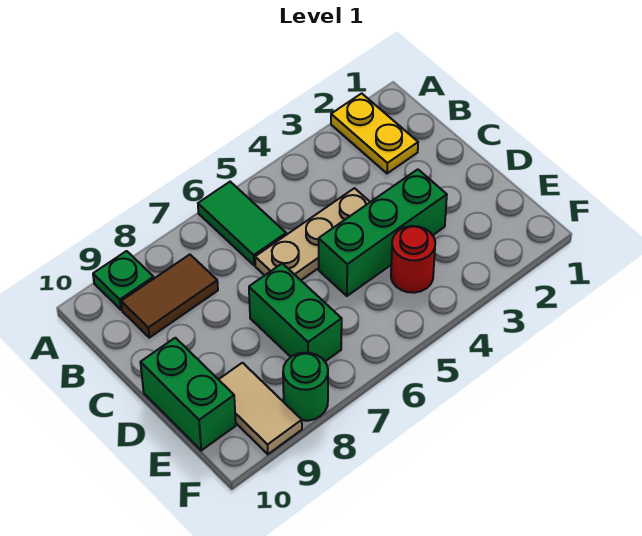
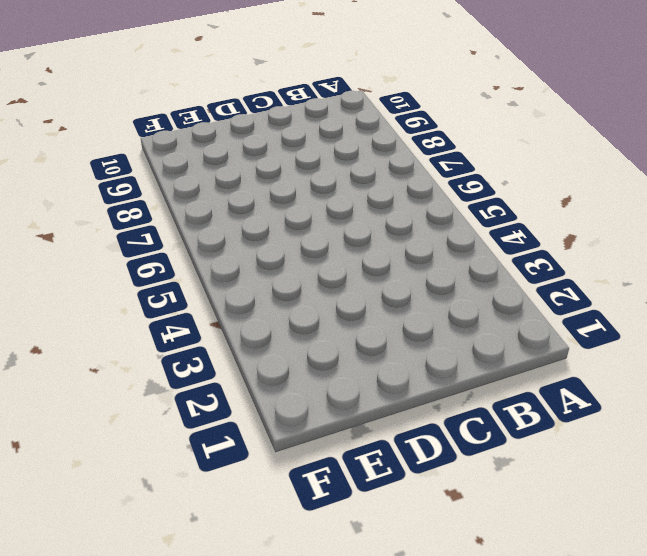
none -> yellow plate A2:B2 level 1
none -> green tile A6:B6 level 1

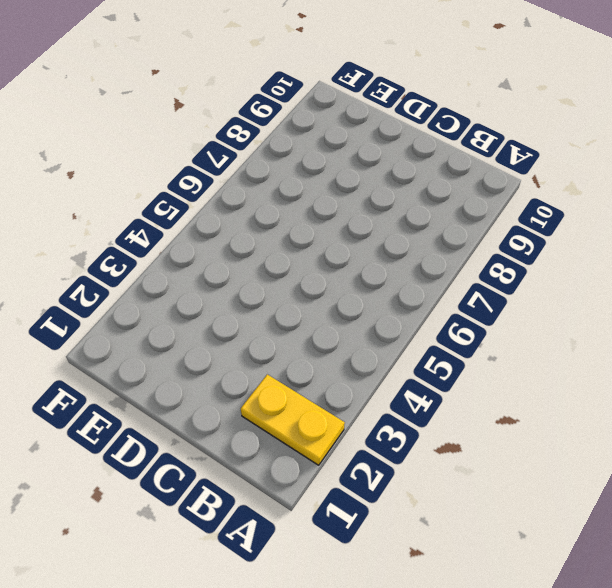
none -> green tile A6:B6 level 1
none -> green plate A9 level 1

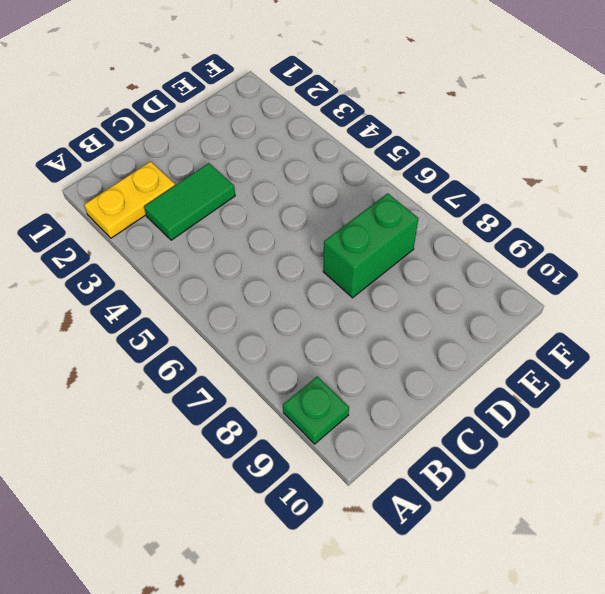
green tile B3:C3 level 1 -> green tile A6:B6 level 1
none -> brown tile B8:B9 level 1
none -> tan plate C4:C6 level 1

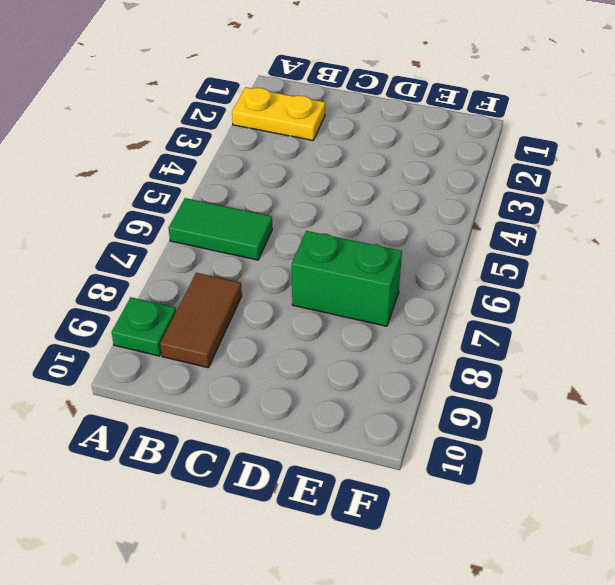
none -> tan plate C4:C6 level 1
none -> green brick D3:D5 level 1

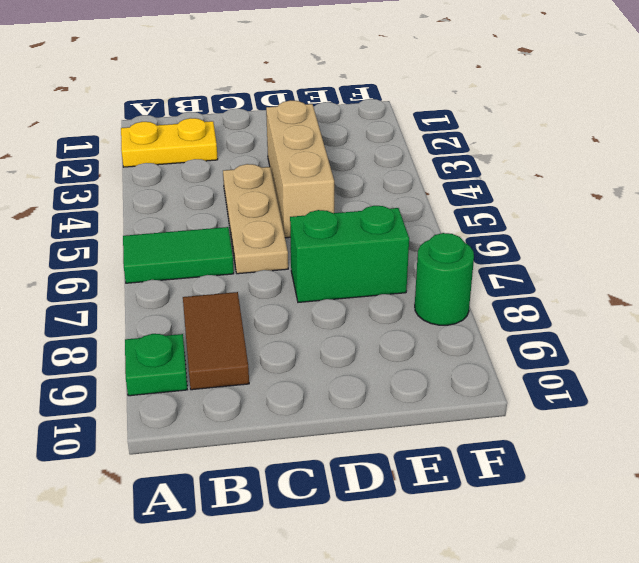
tan brick D3:D5 level 1 -> green brick D3:D5 level 1
none -> green brick D10:E10 level 1
none -> red round brick E4 level 1

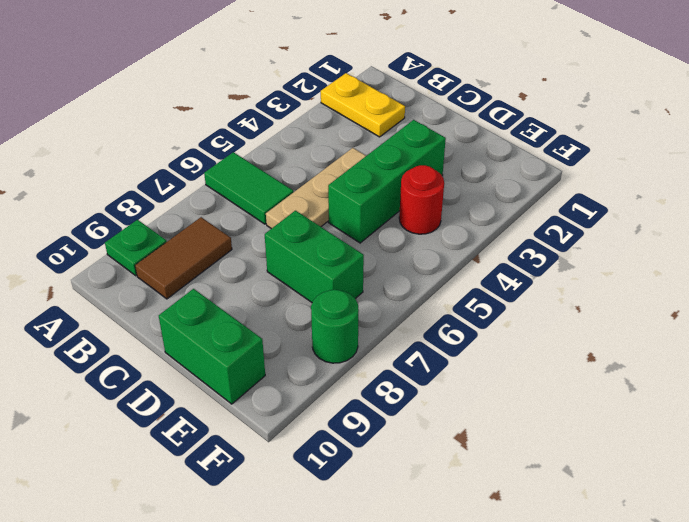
none -> tan tile E9:F9 level 1

